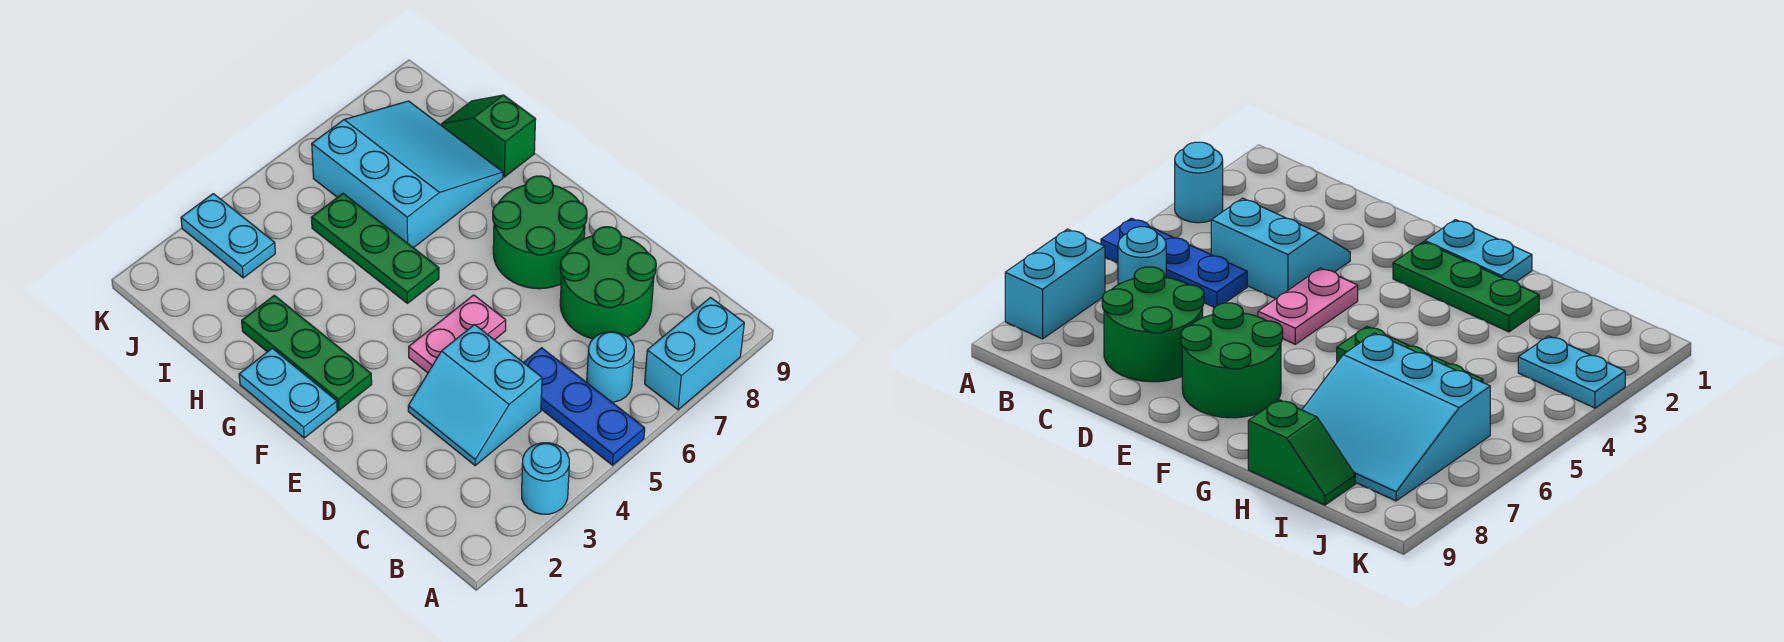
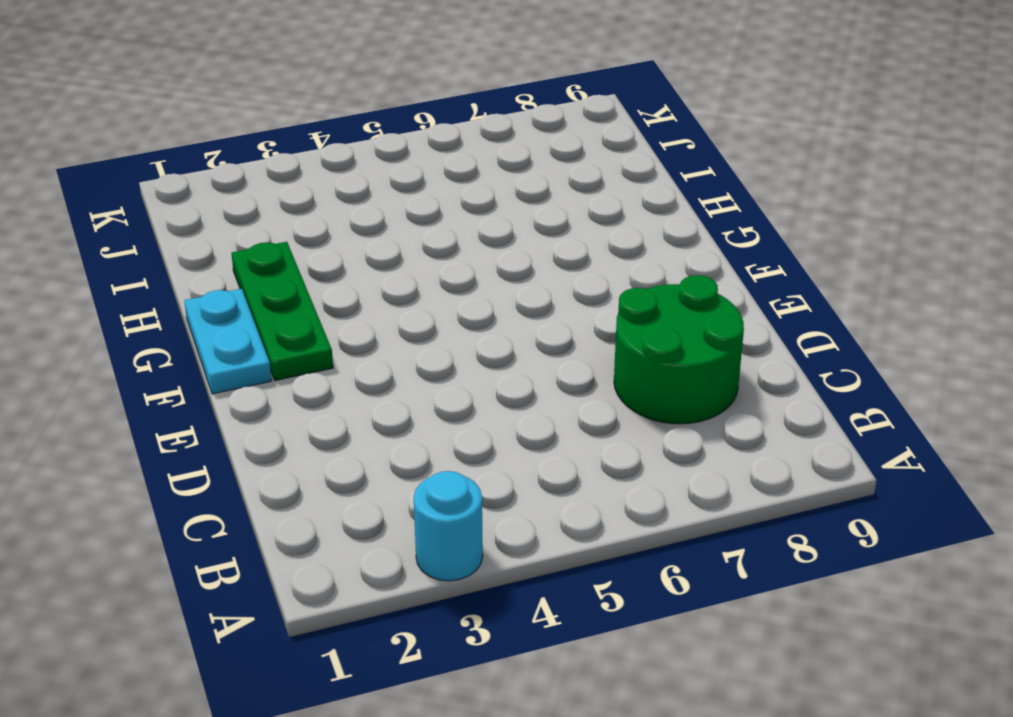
none -> blue plate A5:C5 level 1
none -> cyan brick A7:A8 level 1
none -> cyan round brick B6 level 1

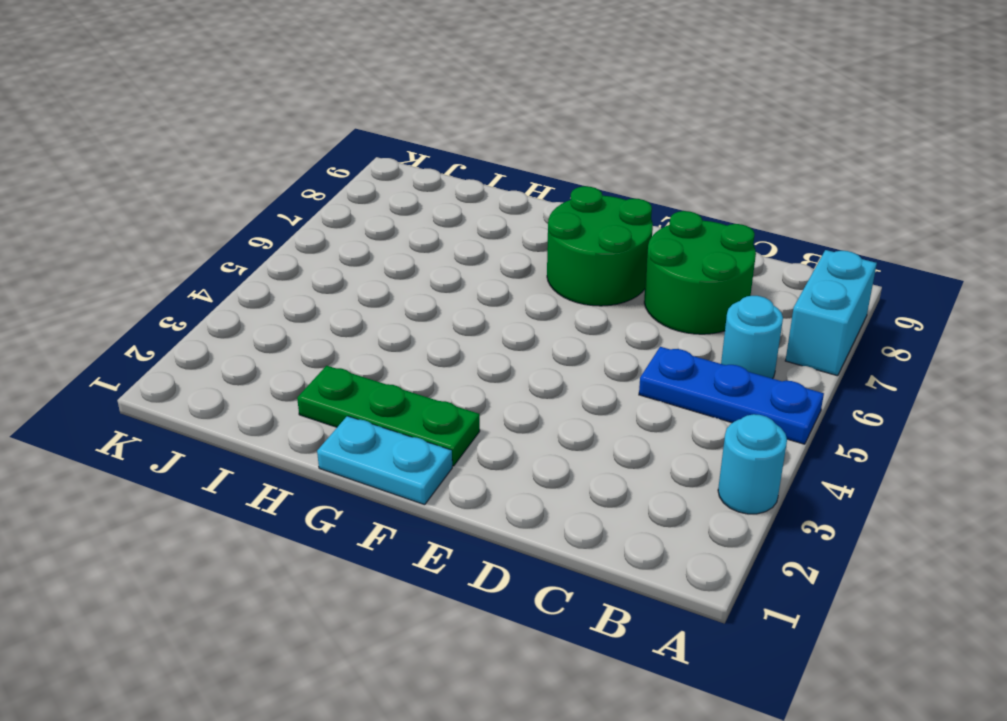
none -> cyan slope C3:D4 level 1 top 4
none -> pink plate E4:E5 level 1
none -> green plate G5:I5 level 1

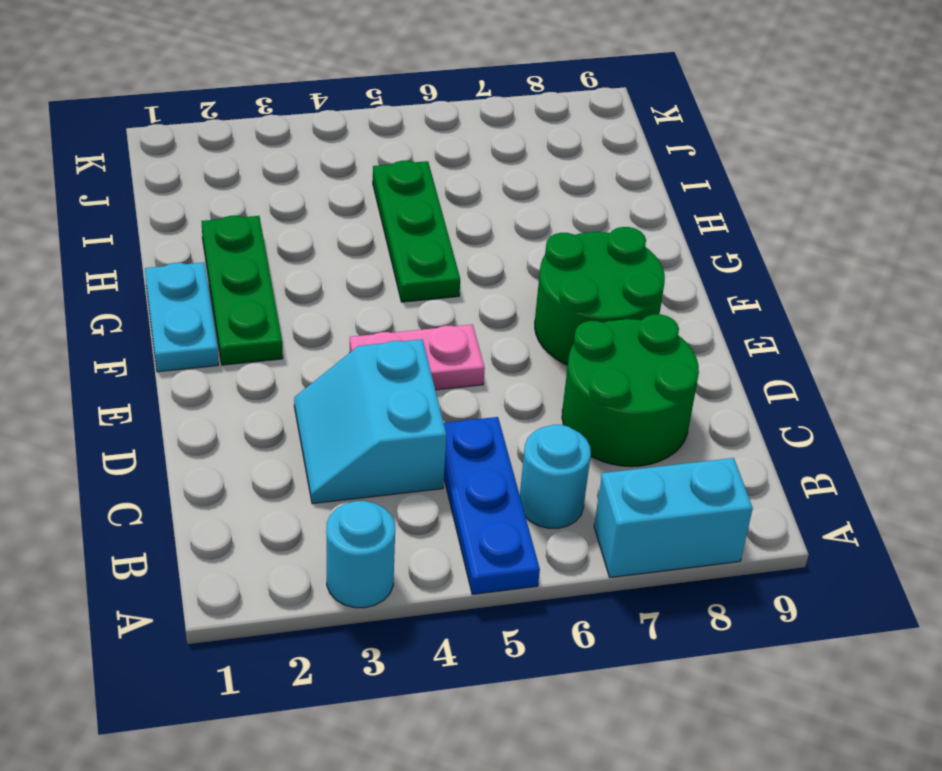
none -> cyan slope H6:J8 level 1 top 6
none -> green slope H9:I9 level 1 top H
none -> cyan plate J3:K3 level 1

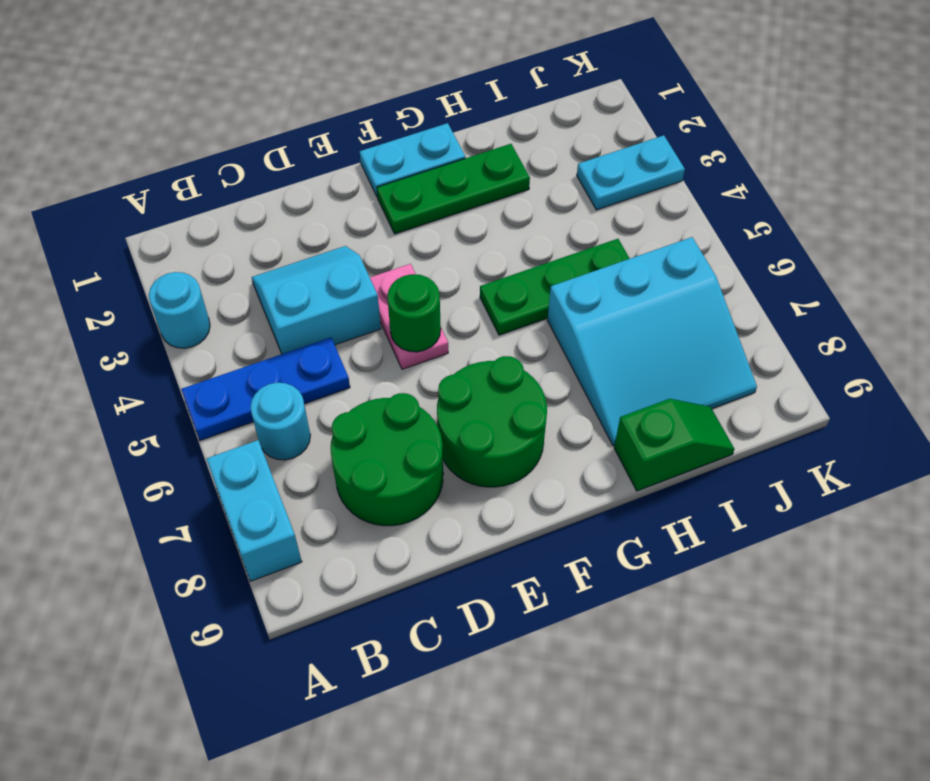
green round brick E5 level 2 -> none

